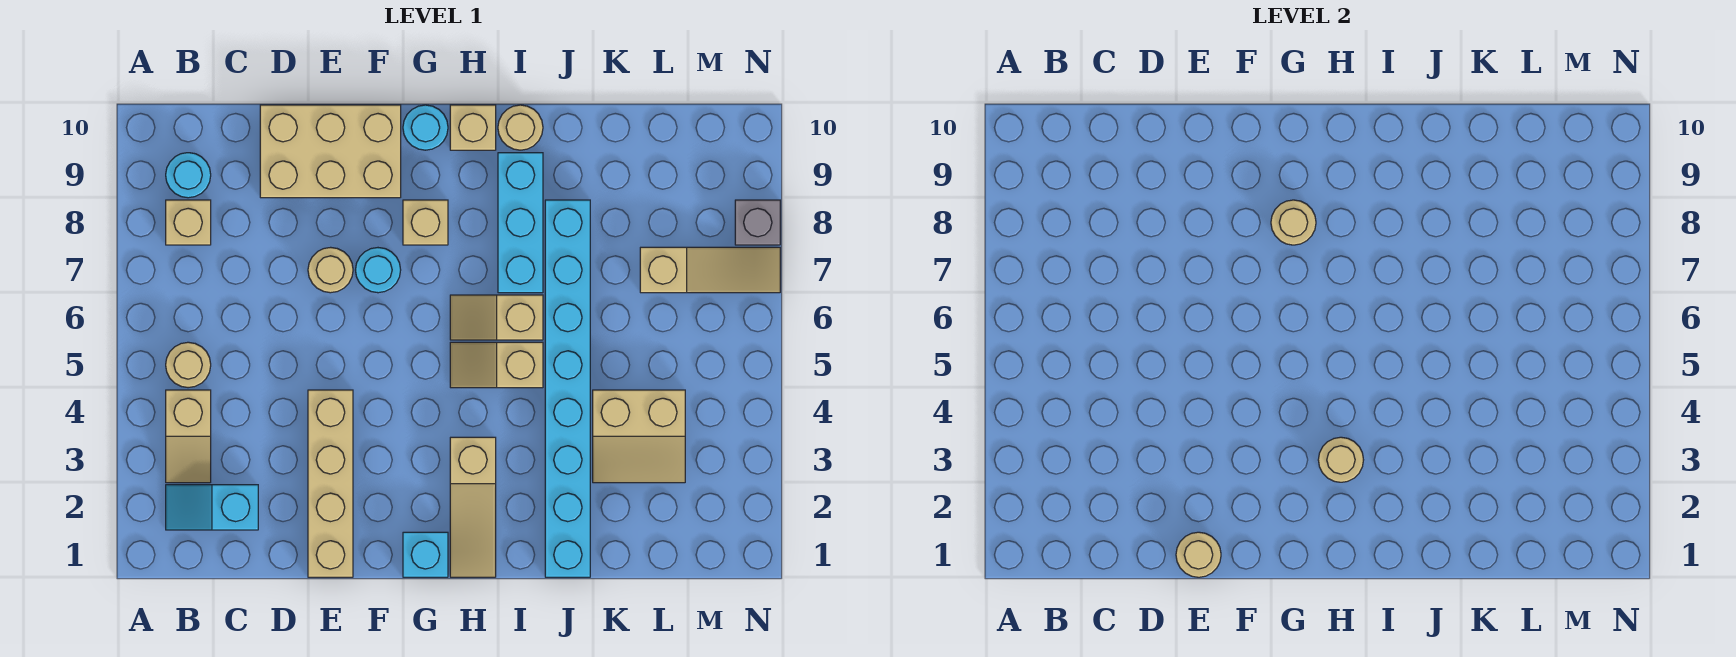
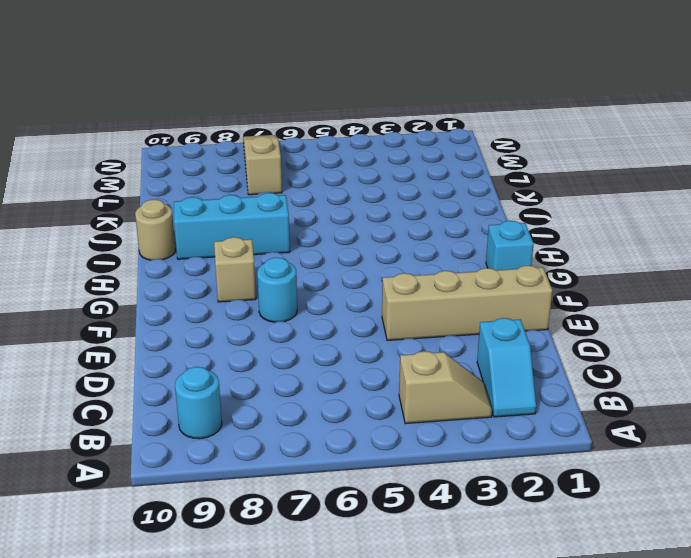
none -> tan round brick B5 level 1
none -> tan brick B8 level 1
none -> tan brick D9:F10 level 1

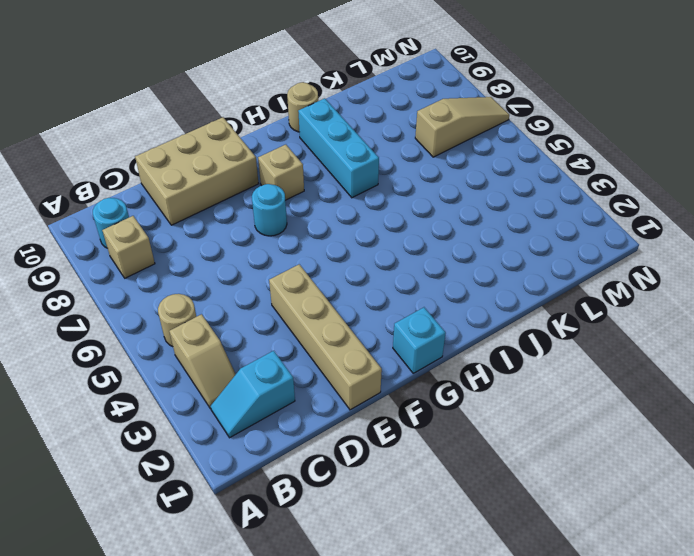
none -> tan round brick E7 level 1
none -> cyan round brick G10 level 1
none -> tan slope H1:H3 level 1 top 3

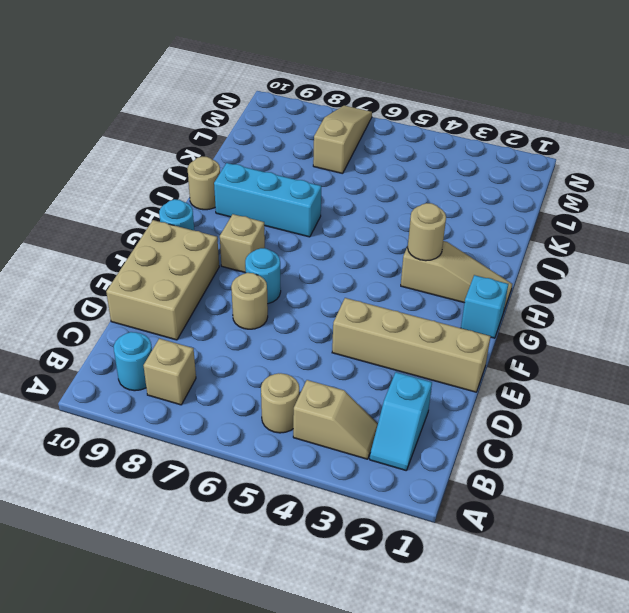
none -> tan slope H5:I5 level 1 top I
none -> tan slope H6:I6 level 1 top I
none -> tan brick H10 level 1

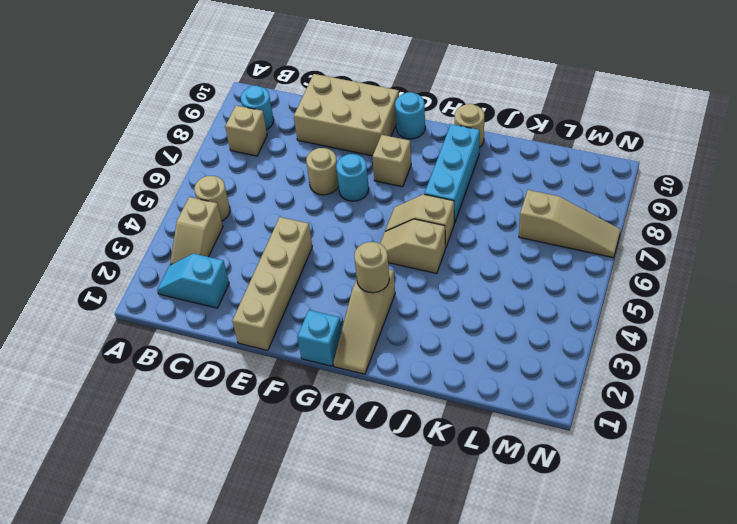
none -> tan brick H10 level 1
none -> cyan brick J1:J8 level 1
none -> tan slope K3:L4 level 1 top 4

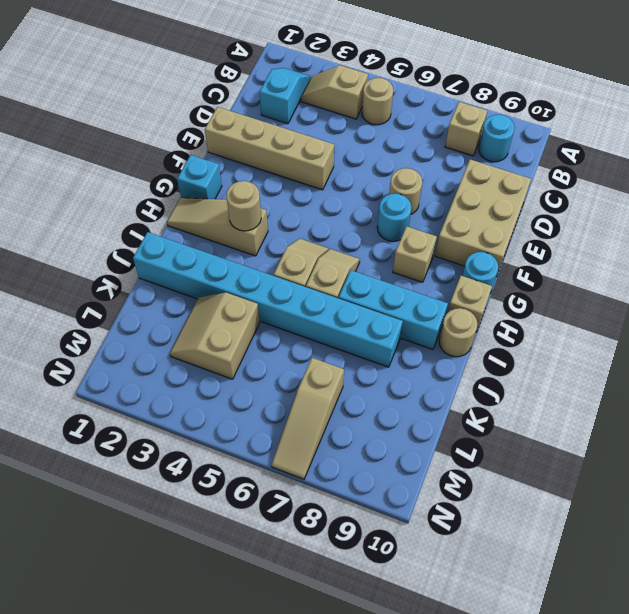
none -> grey brick N8 level 1
none -> tan round brick E1 level 2
none -> tan round brick G8 level 2

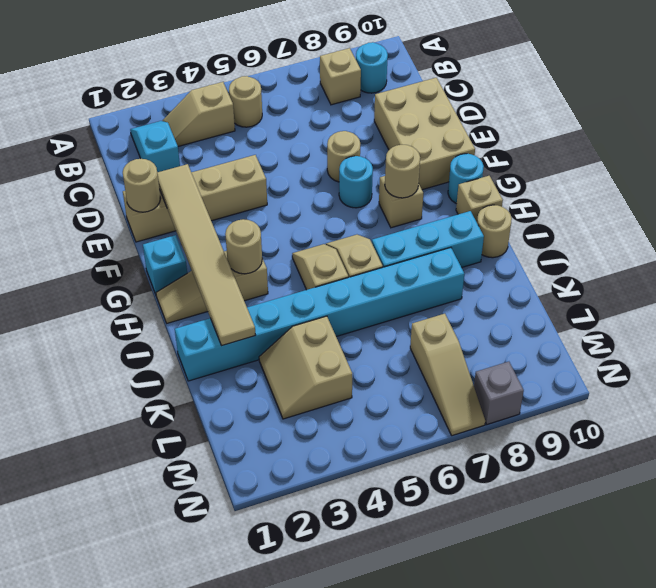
tan tile E2:J2 level 2 -> none

